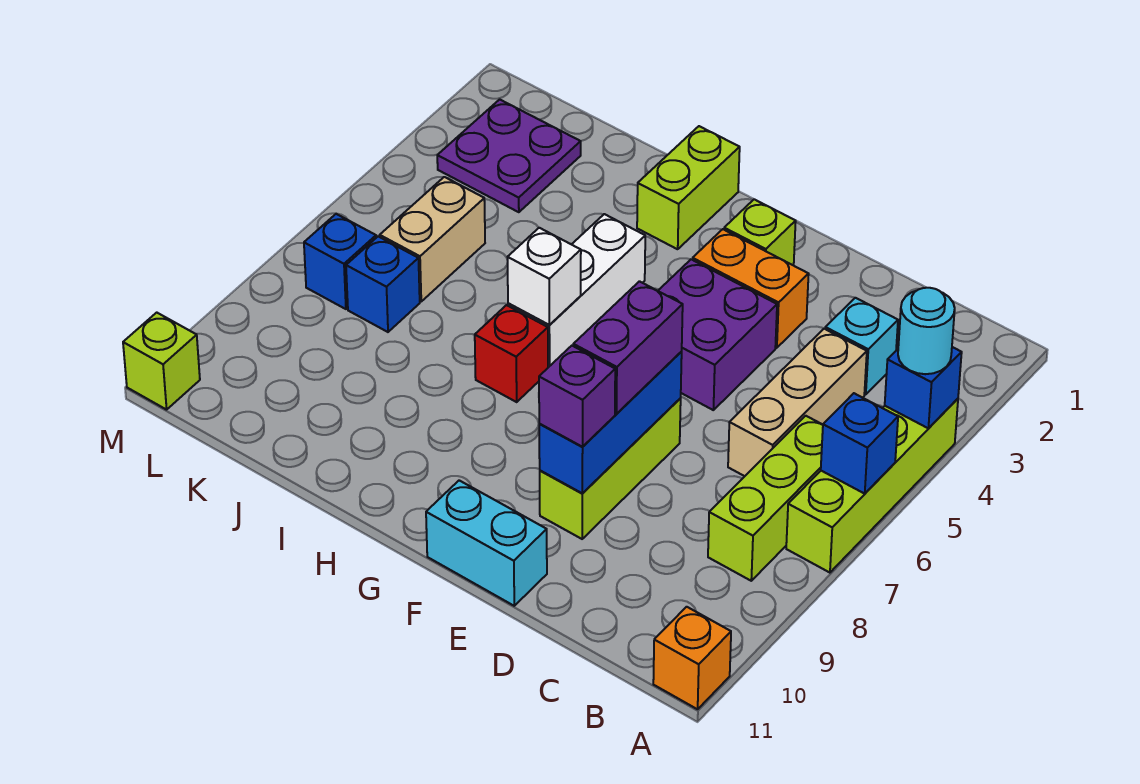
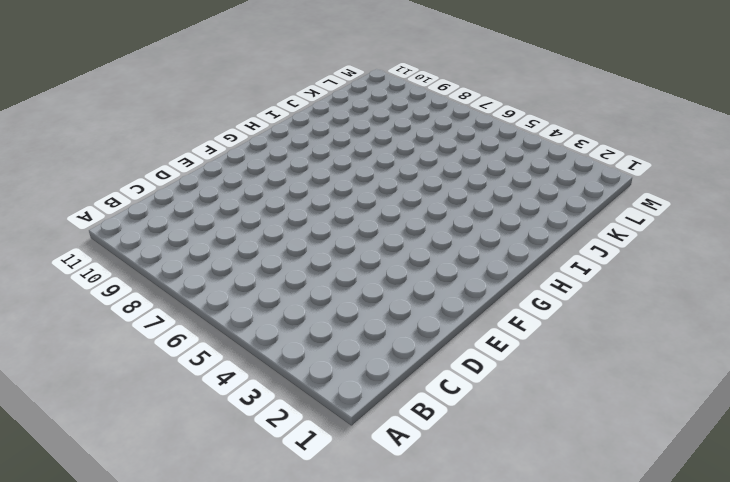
none -> lime brick A4:A7 level 1
none -> orange brick A11 level 1
none -> lime brick B6:B8 level 1

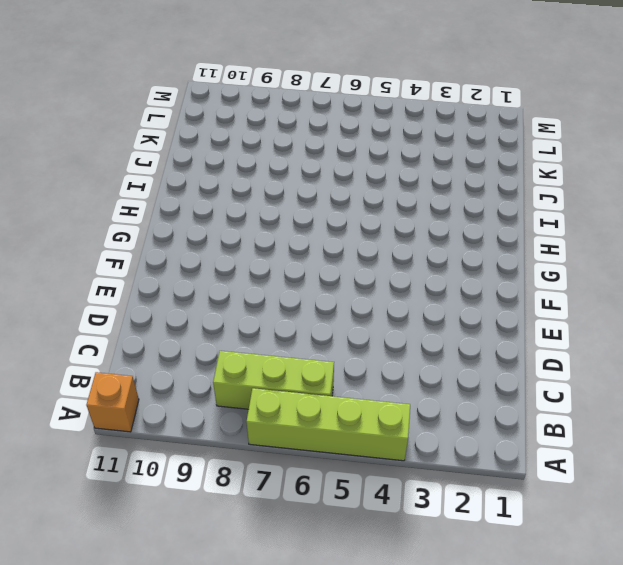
none -> cyan brick C3 level 1
none -> tan brick C4:C6 level 1
none -> orange brick E3:F3 level 1

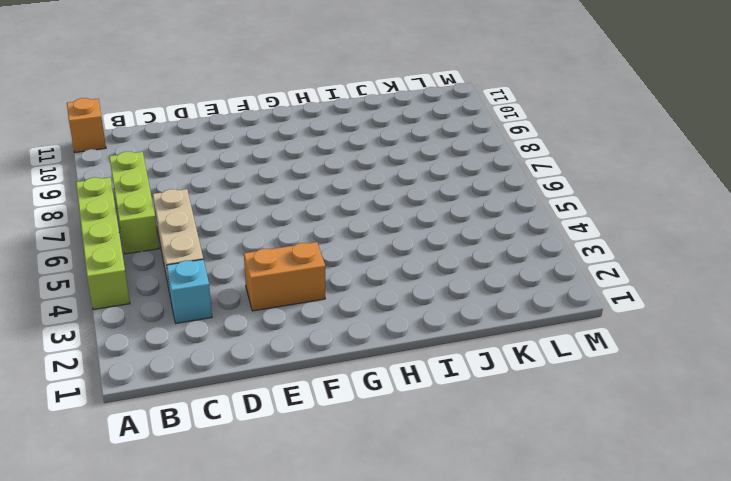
none -> purple brick E4:F5 level 1
none -> lime brick E7:E9 level 1
none -> cyan brick E11:F11 level 1

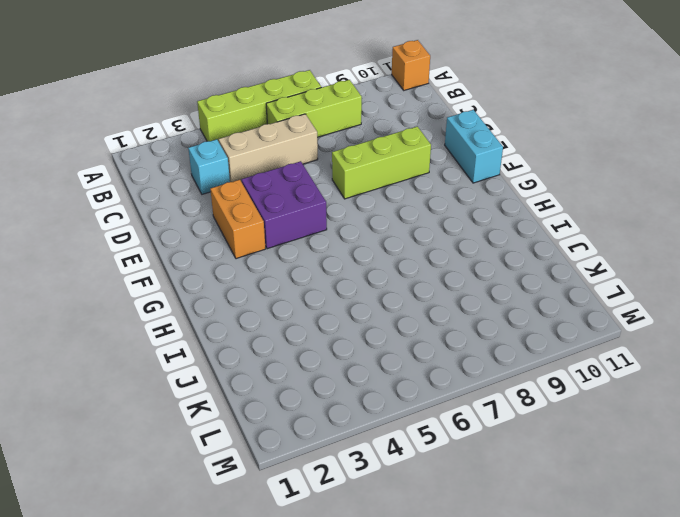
none -> lime brick F2 level 1
none -> lime brick H1:H2 level 1
none -> white brick H4:H6 level 1

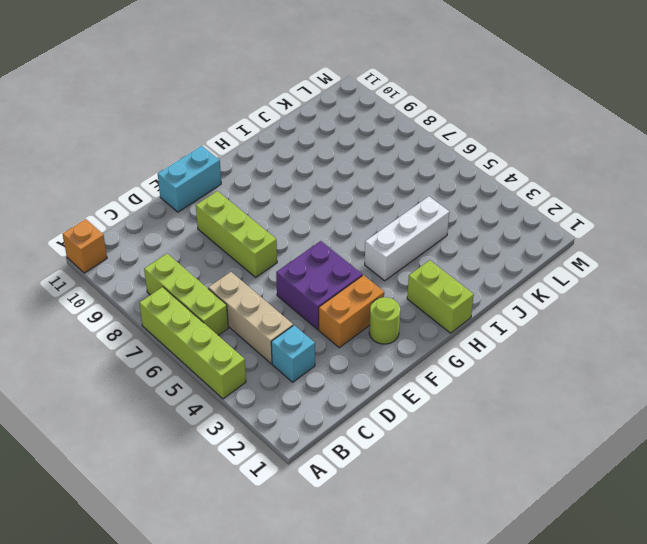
lime round brick F2 level 1 -> lime brick F2 level 1
white brick H4:J4 level 1 -> white brick H4:H6 level 1
none -> red brick H7 level 1
none -> purple plate K2:L3 level 1
none -> tan brick K5:K6 level 1

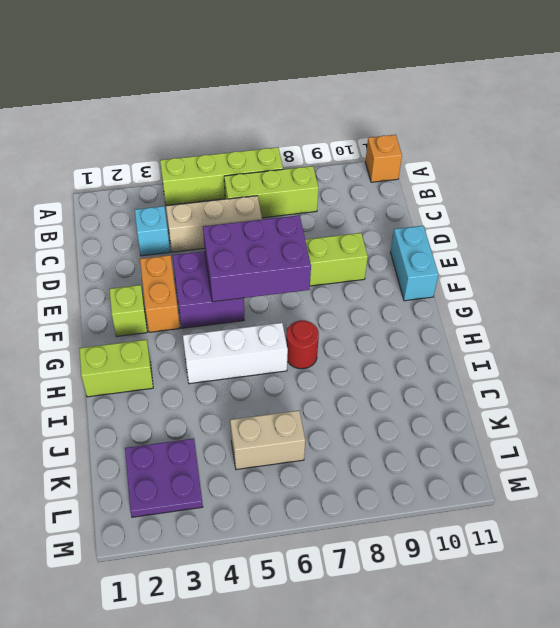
purple brick E5:F7 level 2 -> blue brick E7:E9 level 2
red round brick H7 level 1 -> red brick H7 level 1
none -> blue brick K7 level 1
none -> blue brick L7 level 1
none -> lime brick M11 level 1

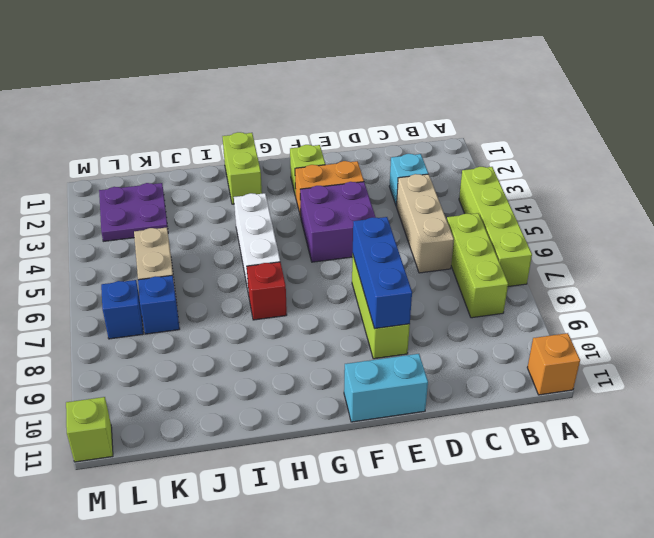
none -> blue brick A4 level 2
none -> blue brick A6 level 2
none -> white brick H6 level 2

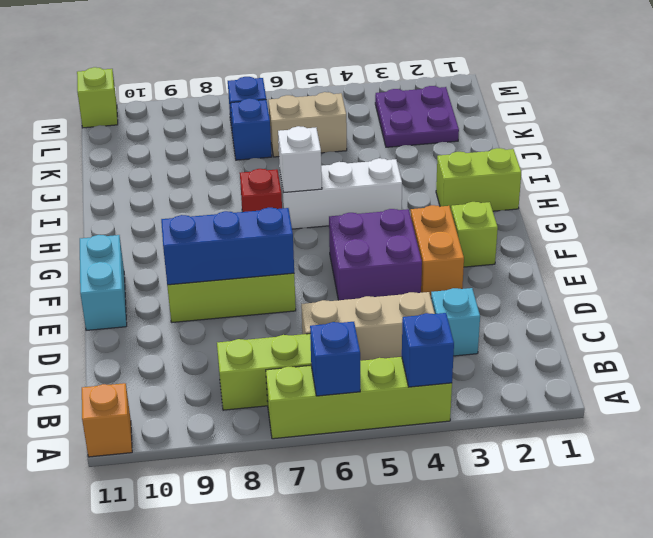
none -> cyan round brick A4 level 3
none -> purple brick E7:E8 level 3
none -> purple brick E9 level 3

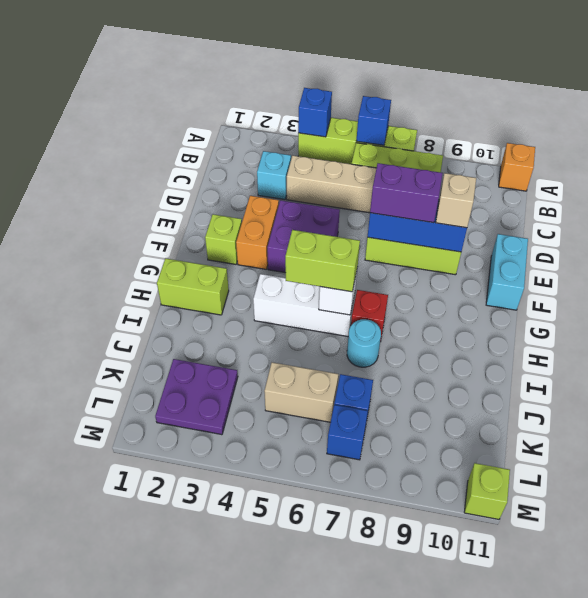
tan brick E9 level 3 -> purple brick E9 level 3
lime brick H5:H6 level 3 -> none
cyan round brick I7 level 1 -> cyan round brick A4 level 3

